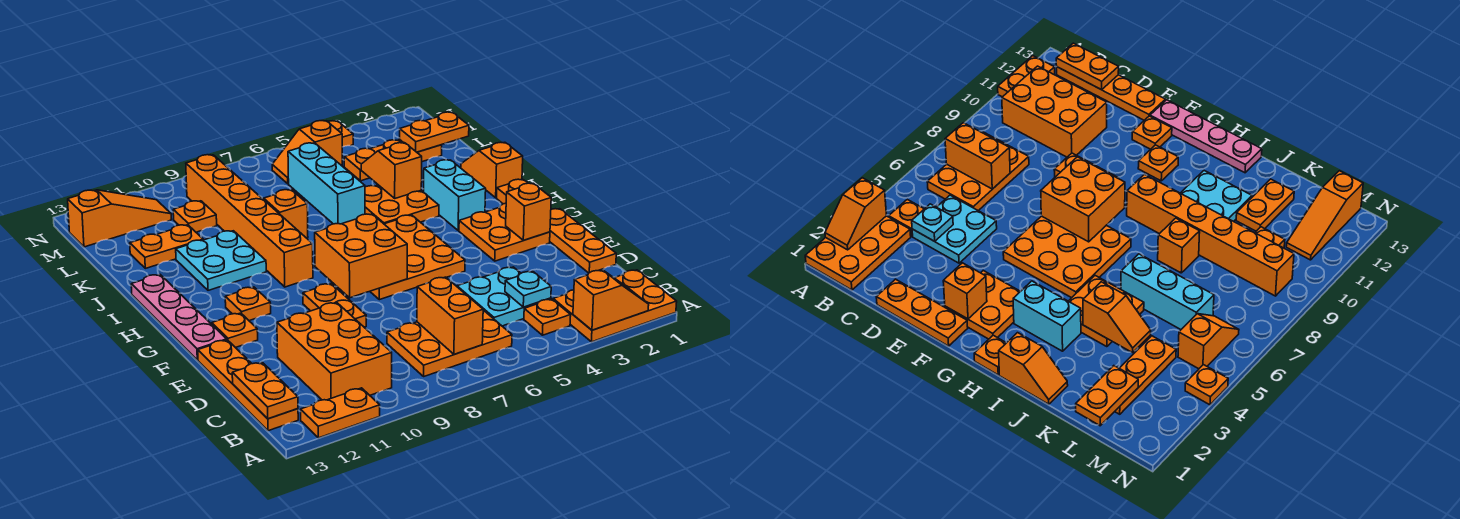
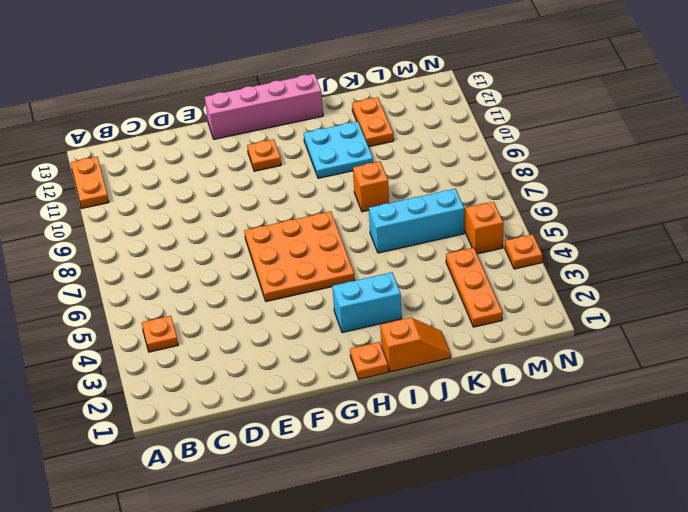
pink brick F13:I13 level 1 -> pink plate F13:I13 level 1
none -> orange plate A1:B3 level 1
none -> orange plate B6:C8 level 1
none -> orange brick B10:D11 level 1
none -> orange plate B13:E13 level 1

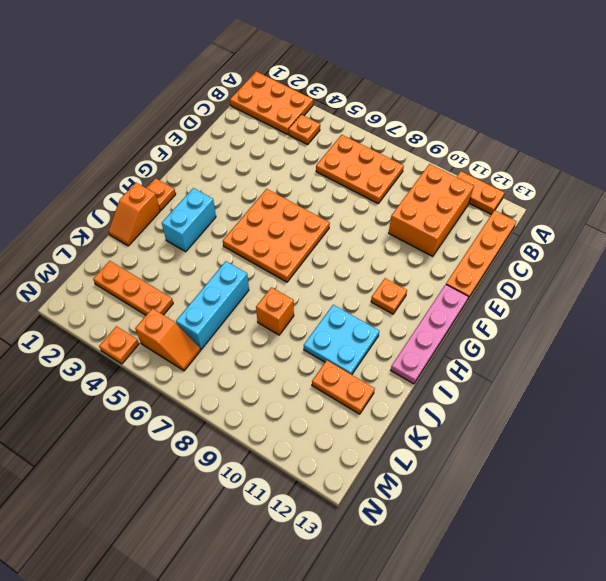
none -> cyan plate C4:D5 level 1
none -> orange plate D1:F1 level 1
none -> orange plate E9:F9 level 1
none -> orange plate F2:G3 level 1

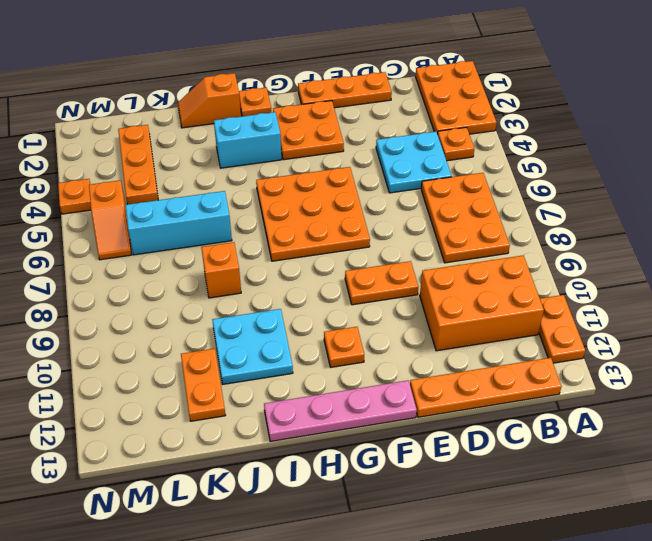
none -> orange plate F12 level 1
none -> orange brick H9:M9 level 1
none -> orange plate I4:J5 level 1
none -> orange plate L10 level 1

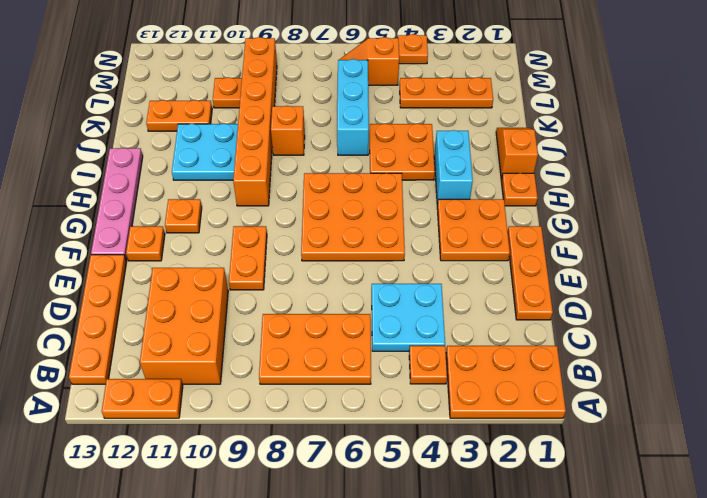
none -> orange slope M11:M13 level 1 top 13
none -> orange slope A2:A3 level 2 top 3
none -> orange brick B7:C7 level 2
none -> orange plate B13:C13 level 2

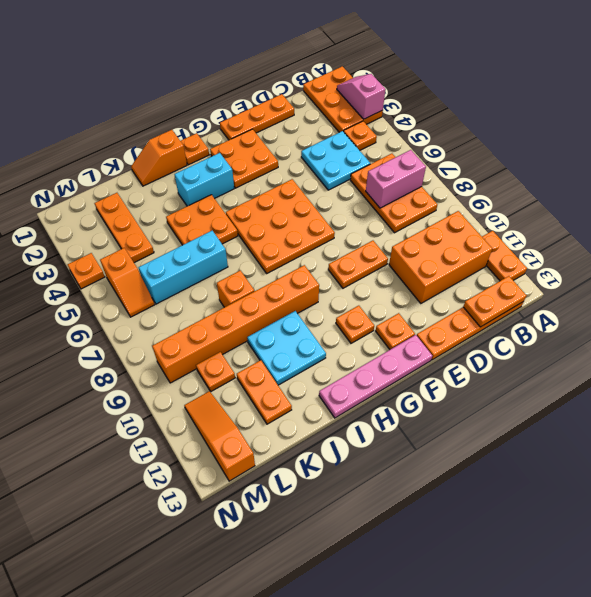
pink slope A2:A3 level 2 top 3 -> orange slope A2:A3 level 2 top 3
pink brick B7:C7 level 2 -> orange brick B7:C7 level 2
none -> cyan plate C4 level 2
none -> orange brick F2 level 2
none -> orange brick F7:G8 level 2
none -> orange slope J4:K4 level 2 top J

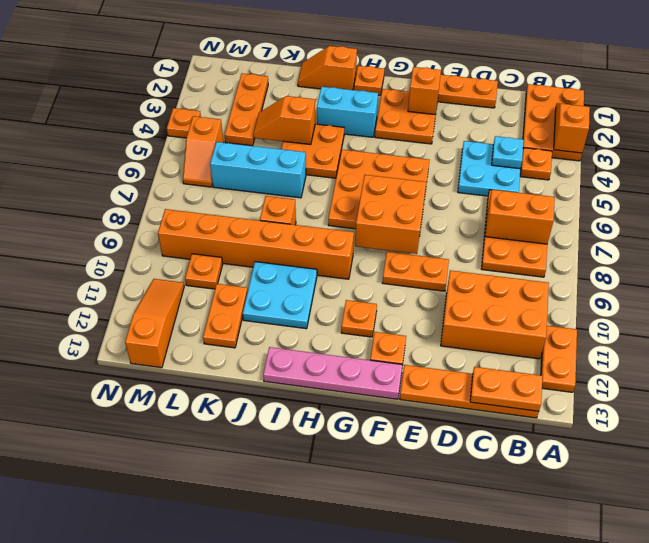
none -> orange plate L1:L2 level 2

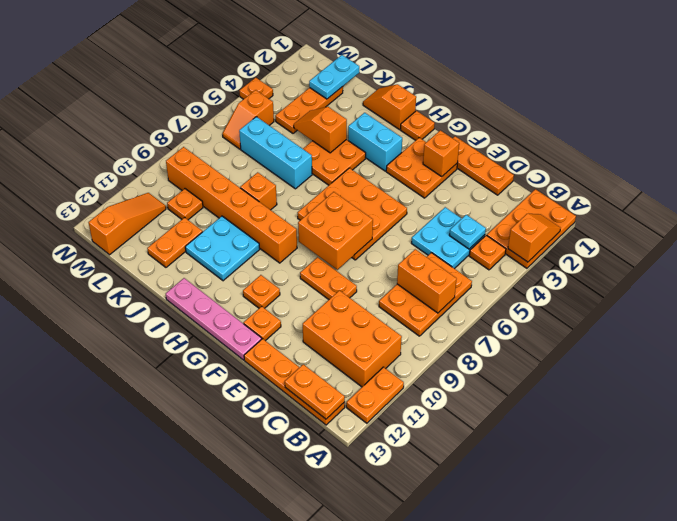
cyan plate L1:L2 level 2 -> orange plate L1:L2 level 2

